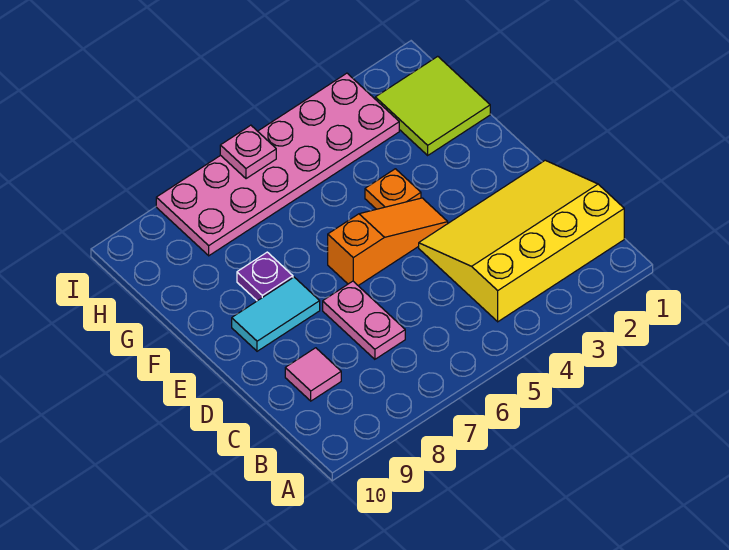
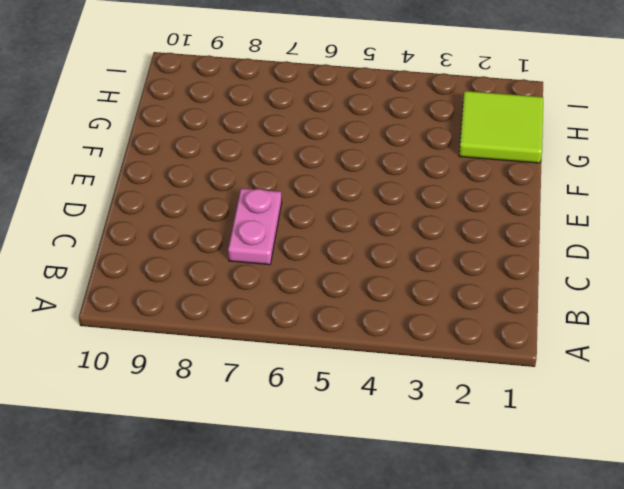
none -> yellow slope B1:D4 level 1 top B
none -> pink tile C9 level 1

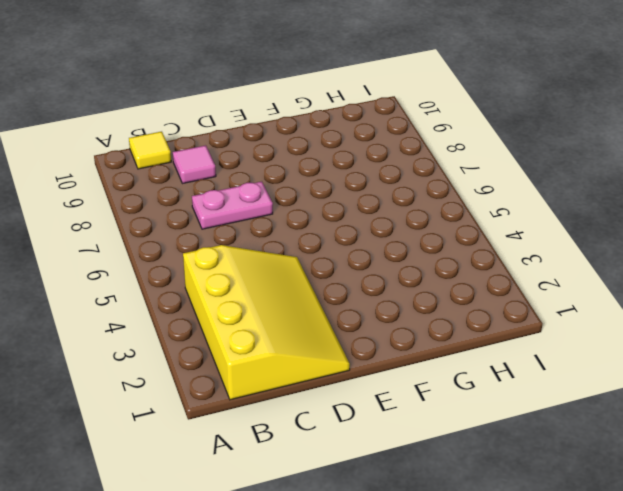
yellow tile B10 level 1 -> none
none -> orange slope E4:E6 level 1 top 6
none -> cyan tile E8:E9 level 1

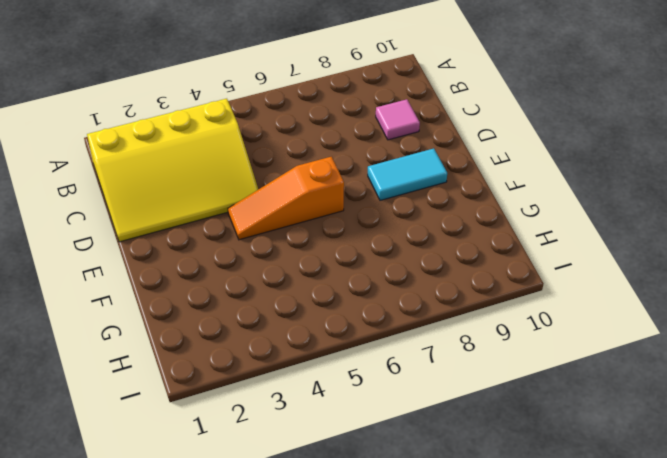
none -> pink plate C7:D7 level 1
none -> orange plate F4 level 1

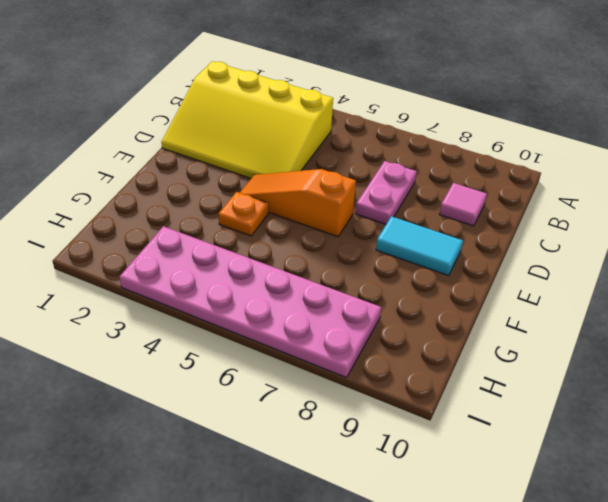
none -> purple plate F8 level 1
none -> lime tile G1:H2 level 1

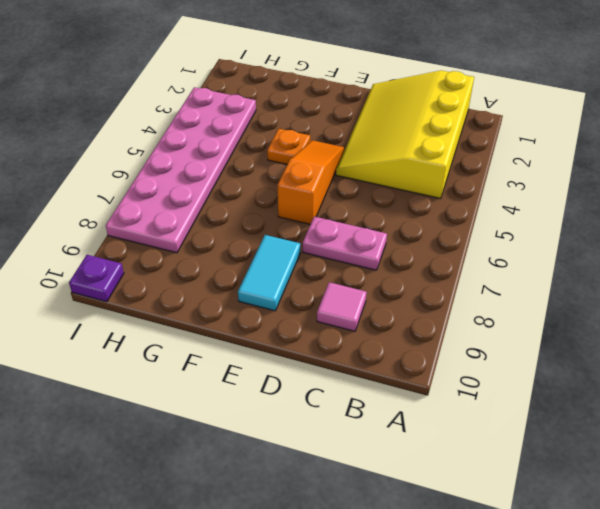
purple plate I10 level 1 -> purple plate F8 level 1
none -> lime tile G1:H2 level 1
none -> pink plate I6 level 2

